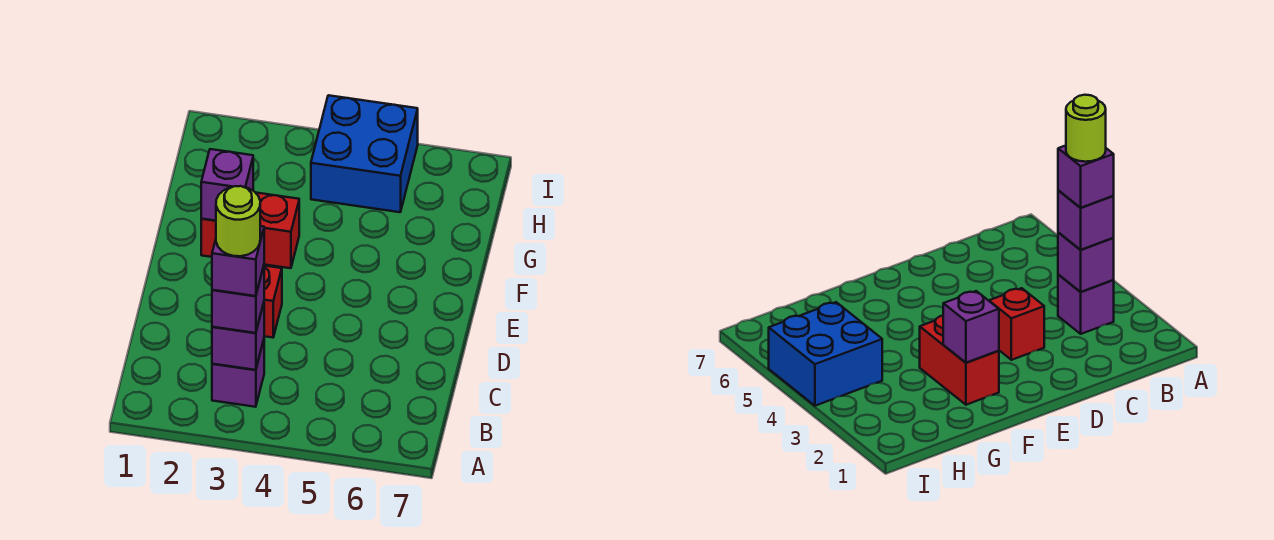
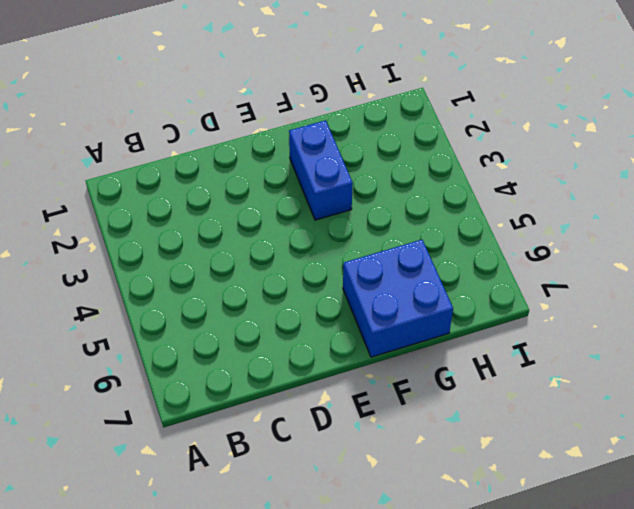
blue brick F2:F3 level 1 -> red brick F2:F3 level 1
blue brick F6:G7 level 1 -> blue brick H4:I5 level 1
none -> purple brick B3 level 1
none -> red brick D3 level 1

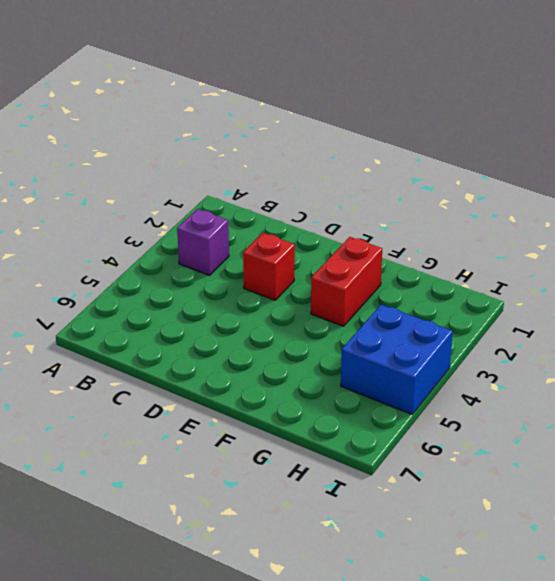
none -> purple brick B3 level 2
none -> purple brick F2 level 2

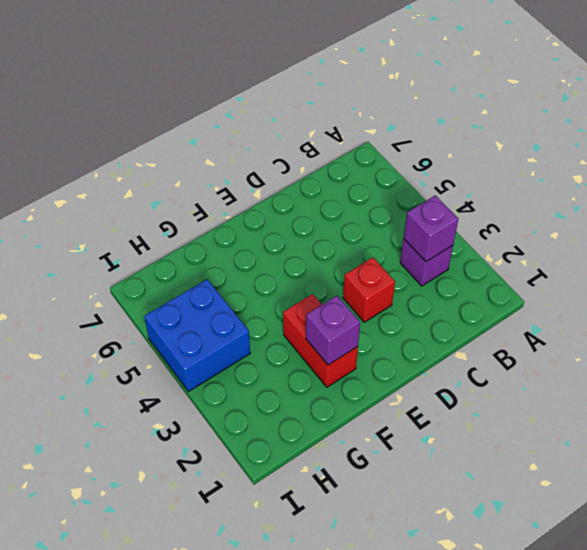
none -> purple brick B3 level 3
none -> purple brick B3 level 4

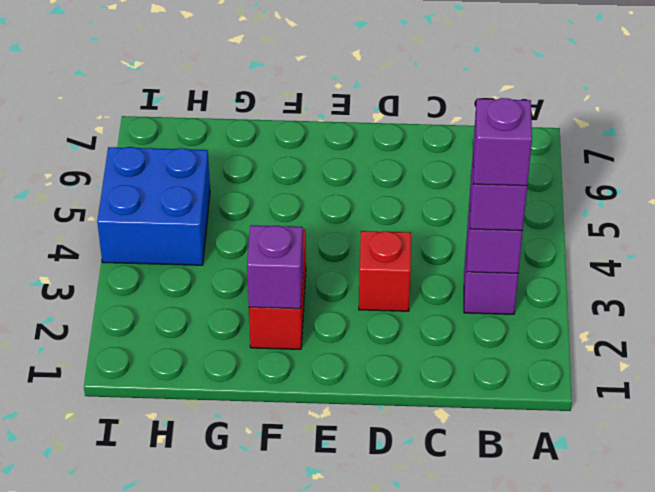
none -> lime round brick B3 level 5

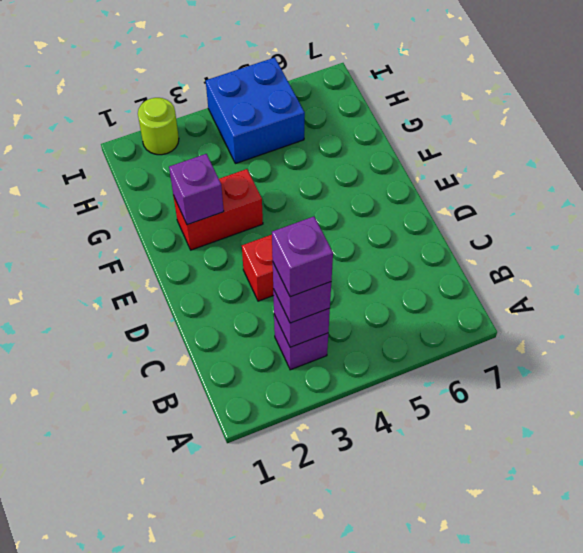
lime round brick I2 level 1 -> lime round brick B3 level 5

